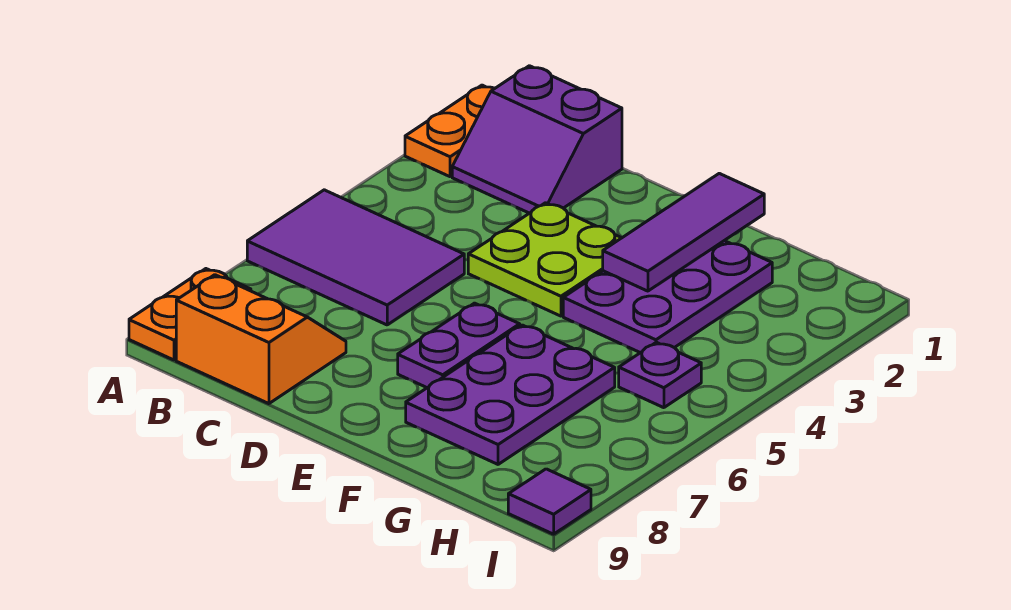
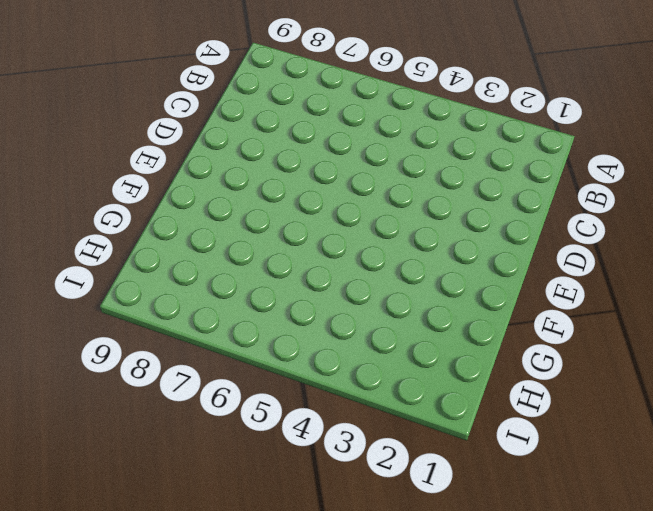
none -> orange plate A1:A2 level 1
none -> purple tile A5:C6 level 1
none -> orange plate A8:A9 level 1

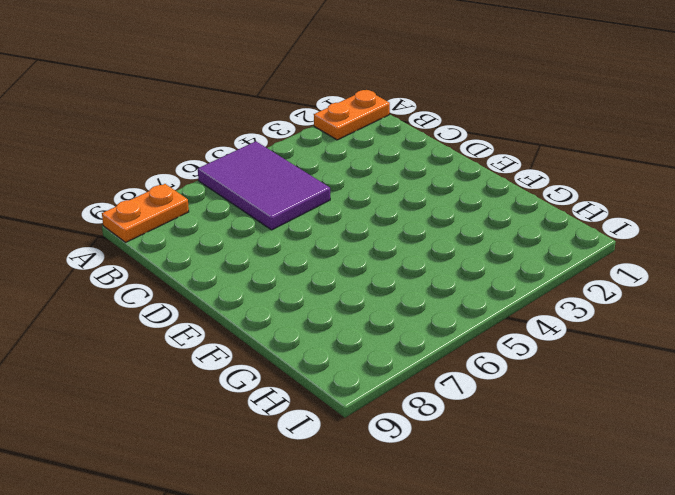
none -> purple slope B1:C2 level 1 top 1
none -> orange slope B8:C9 level 1 top 9
none -> lime plate D3:E4 level 1

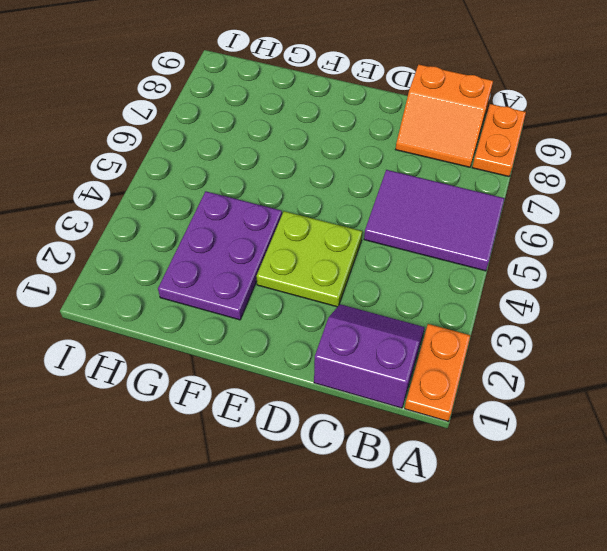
none -> purple plate E6:E7 level 1
none -> purple plate F6:G8 level 1
none -> purple plate H5 level 1

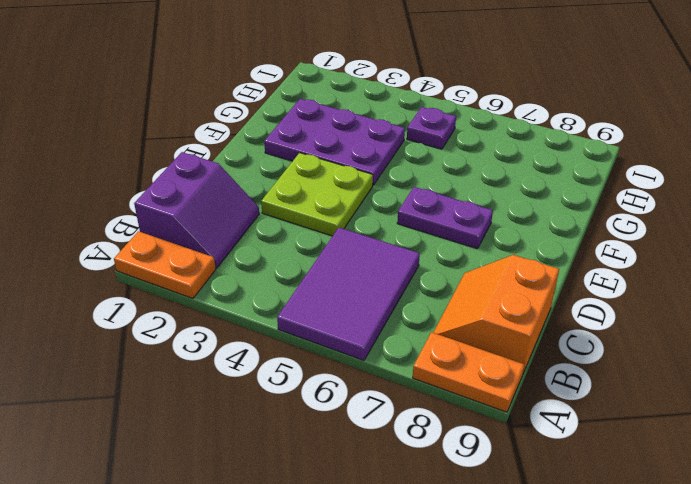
none -> purple plate F6:G8 level 1
none -> purple tile I9 level 1
none -> purple tile F1:F3 level 2

